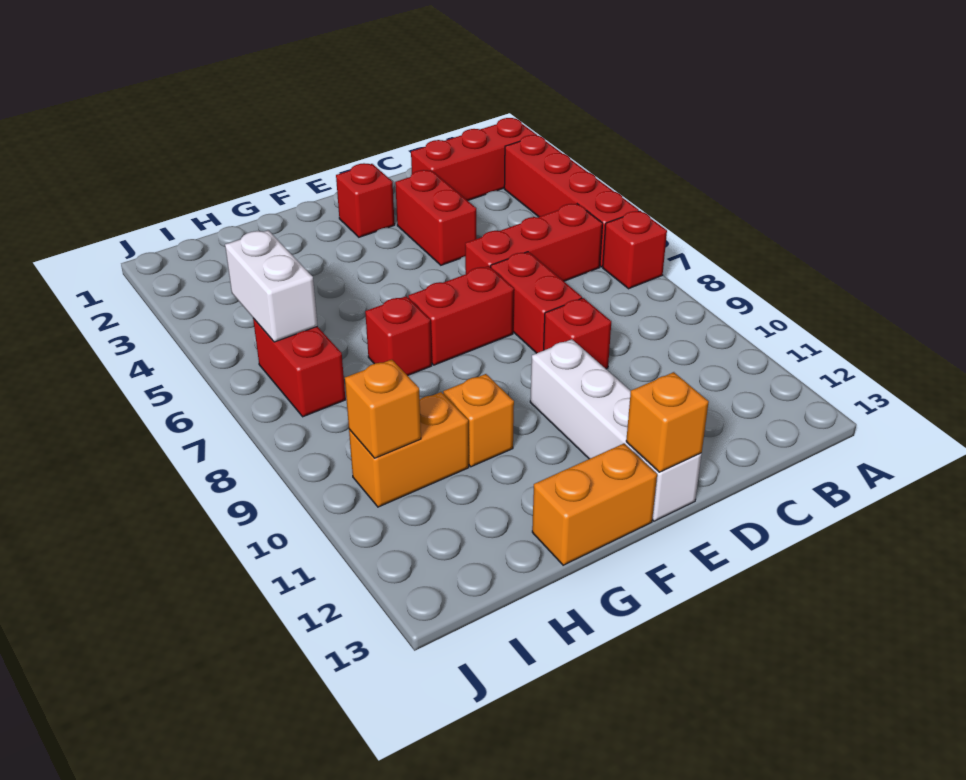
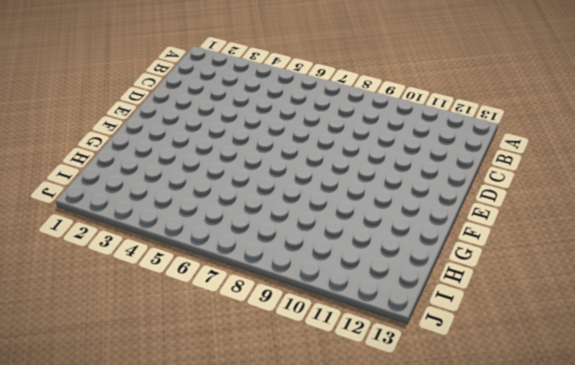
none -> red brick A2:C2 level 1
none -> red brick A3:A6 level 1
none -> red brick A7 level 1

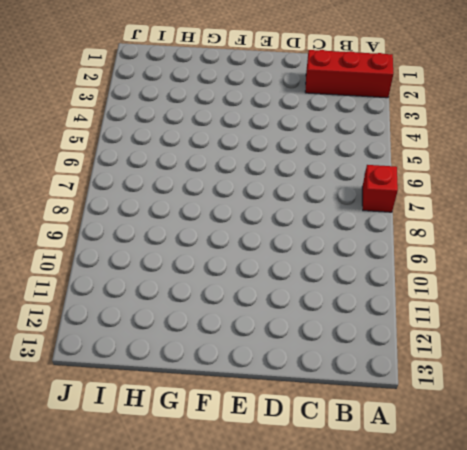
none -> red brick A3:A6 level 1
none -> red brick B6:D6 level 1
none -> red brick D3:D4 level 1

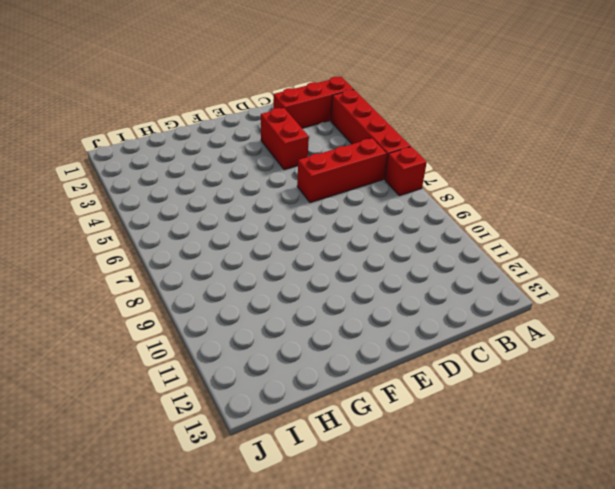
none -> red brick D7:D8 level 1
none -> red brick D9 level 1
none -> red brick E2 level 1

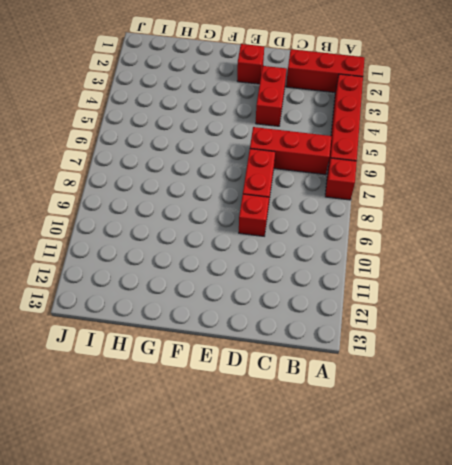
none -> red brick E7:F7 level 1
none -> white brick E10:E13 level 1
none -> orange brick F13:G13 level 1

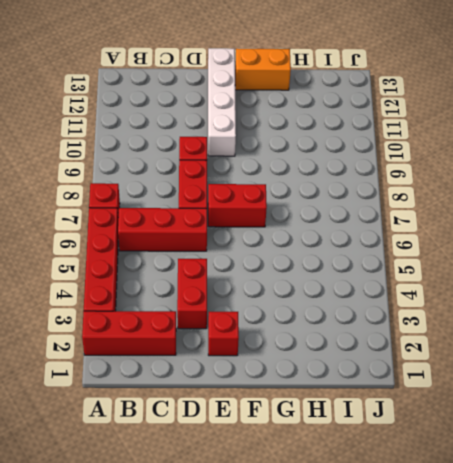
none -> red brick G7 level 1
none -> orange brick G10 level 1
none -> orange brick H10:I10 level 1

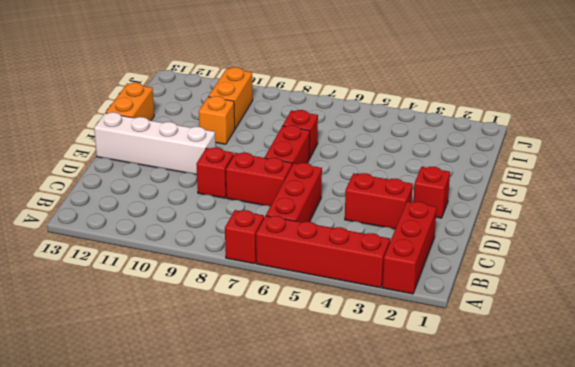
none -> red brick I6:I7 level 1
none -> orange brick E13 level 2
none -> white brick I5:I6 level 2

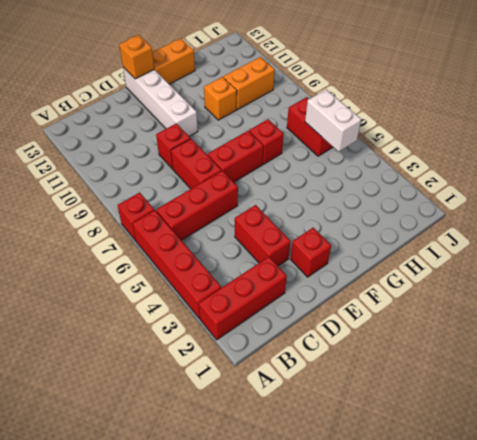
none -> orange brick I10 level 2

